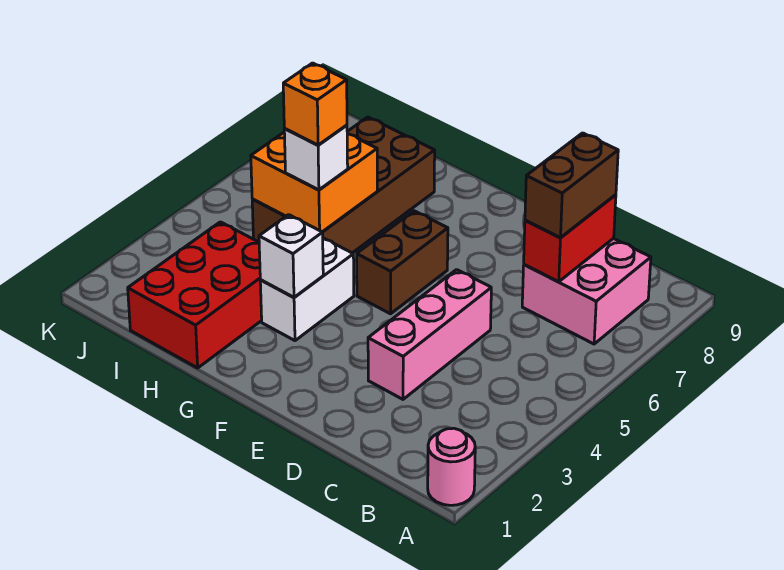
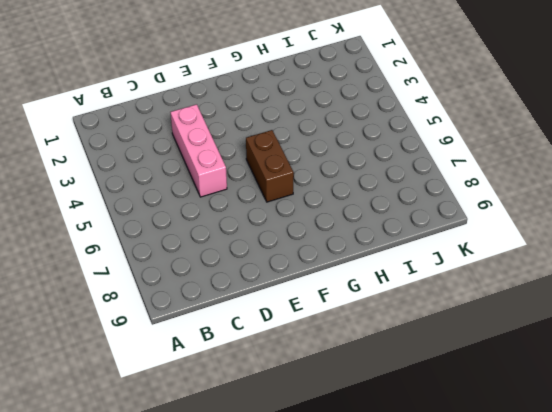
none -> pink round brick A1 level 1
none -> pink brick B7:C8 level 1
none -> white brick G3:G4 level 1

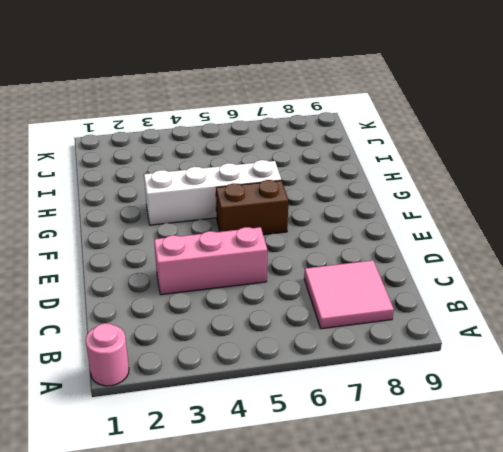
pink tile B7:C8 level 1 -> pink brick B7:C8 level 1
white brick G3:G6 level 1 -> white brick G3:G4 level 1
none -> red brick H1:I3 level 1
none -> brown brick H5:I8 level 1
none -> red brick C7:C8 level 2

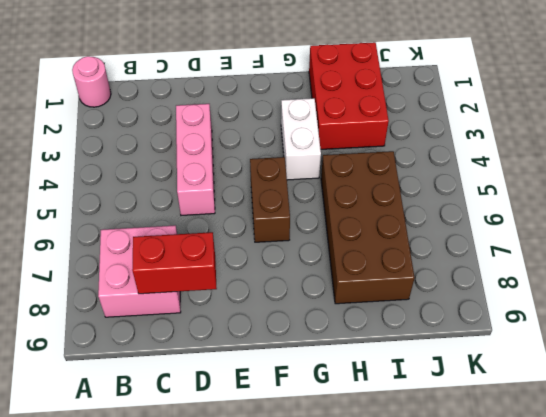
red brick C8:D8 level 2 -> red brick C7:C8 level 2
none -> white brick G3 level 2
none -> orange brick H5:I6 level 2
none -> brown brick C7:C8 level 3

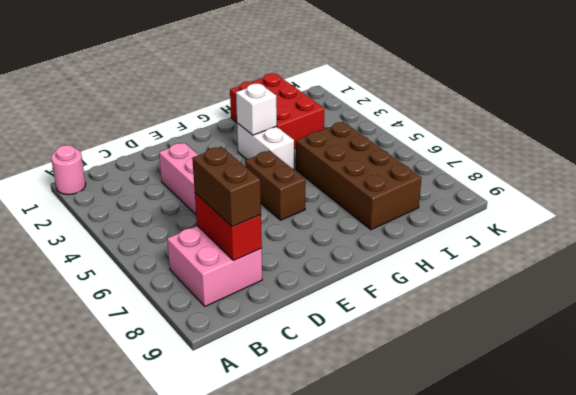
none -> orange brick H5:I6 level 2
none -> white brick H5 level 3
none -> orange brick H5 level 4

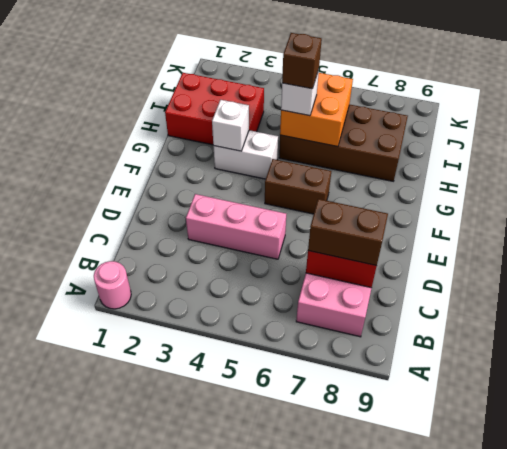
brown brick H5 level 4 -> orange brick H5 level 4

